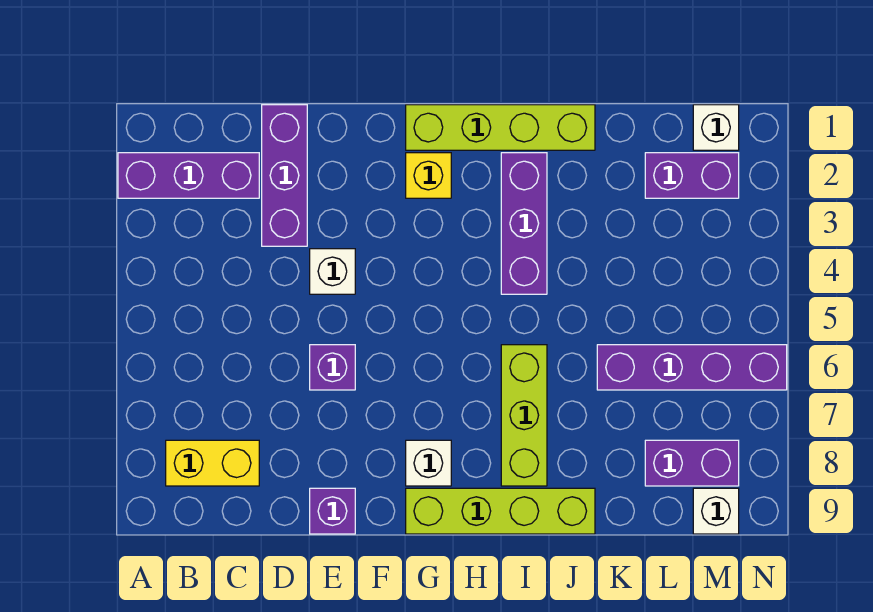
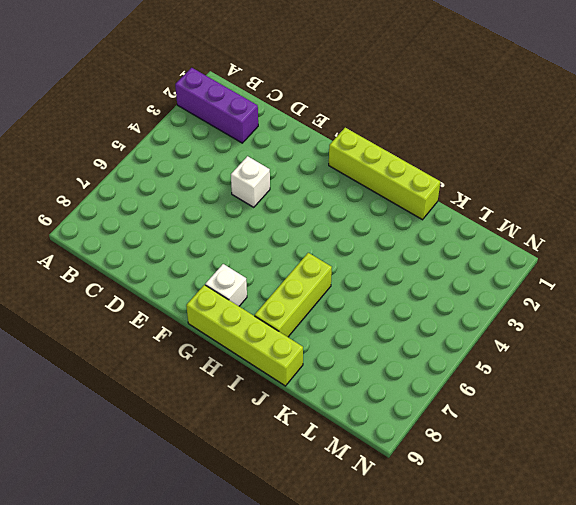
none -> yellow brick B8:C8 level 1
none -> purple brick D1:D3 level 1
none -> purple brick E6 level 1

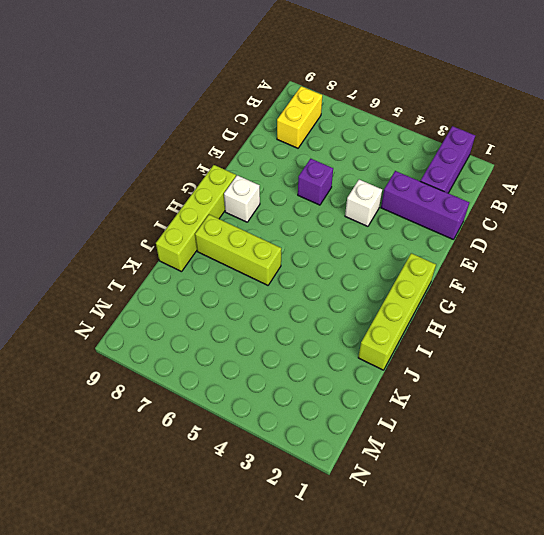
none -> purple brick E9 level 1
none -> yellow brick G2 level 1
none -> purple brick I2:I4 level 1

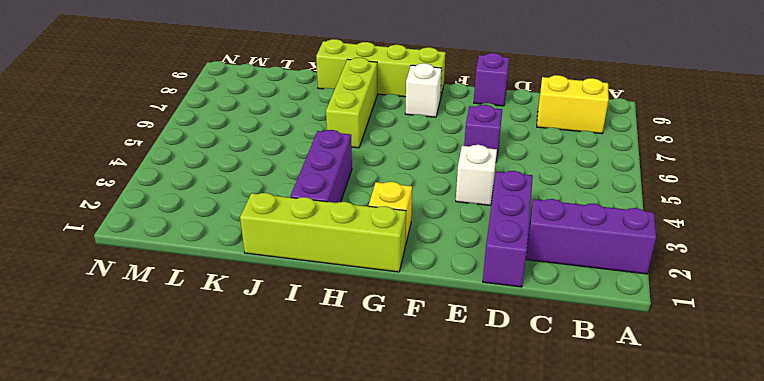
none -> purple brick K6:N6 level 1
none -> purple brick L2:M2 level 1
none -> purple brick L8:M8 level 1

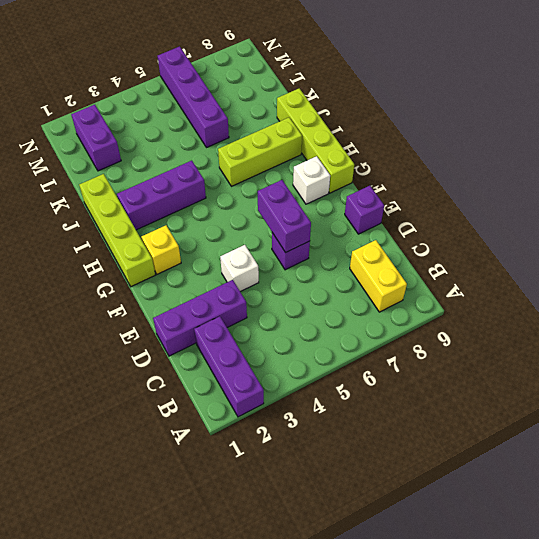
purple brick E6:F6 level 2 -> purple brick L8:M8 level 1
none -> white brick M1 level 1
none -> white brick M9 level 1

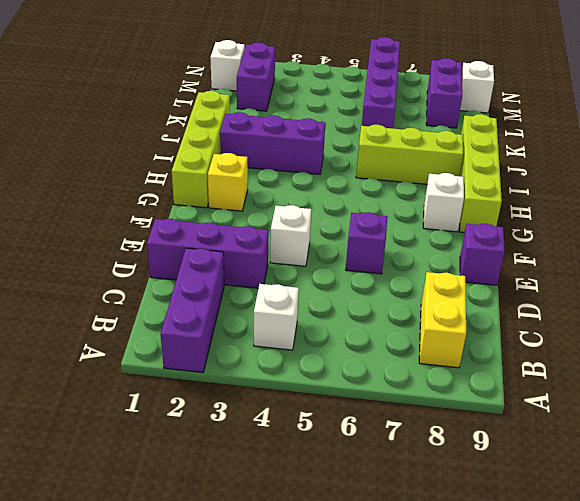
white brick B4 level 1 -> none

